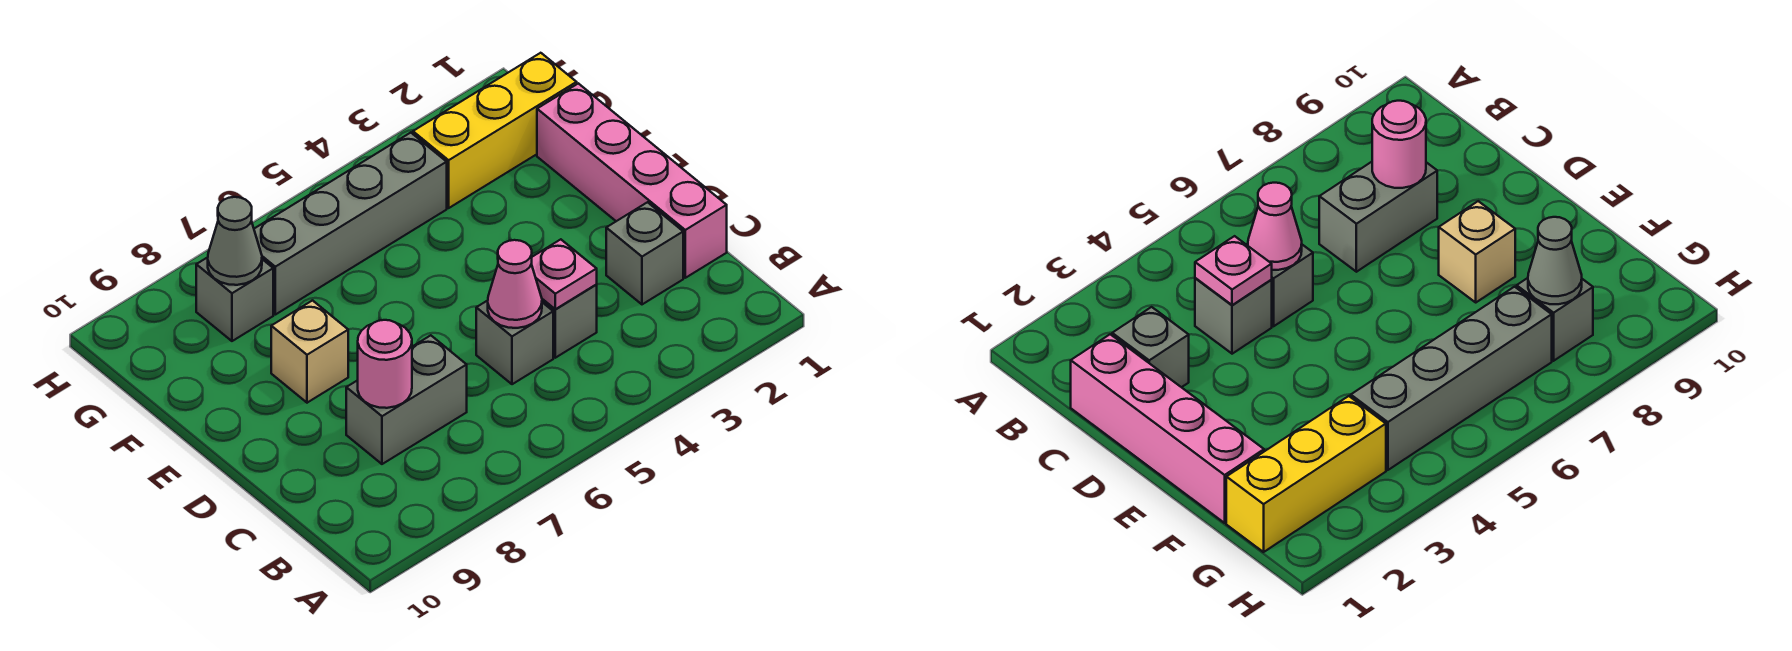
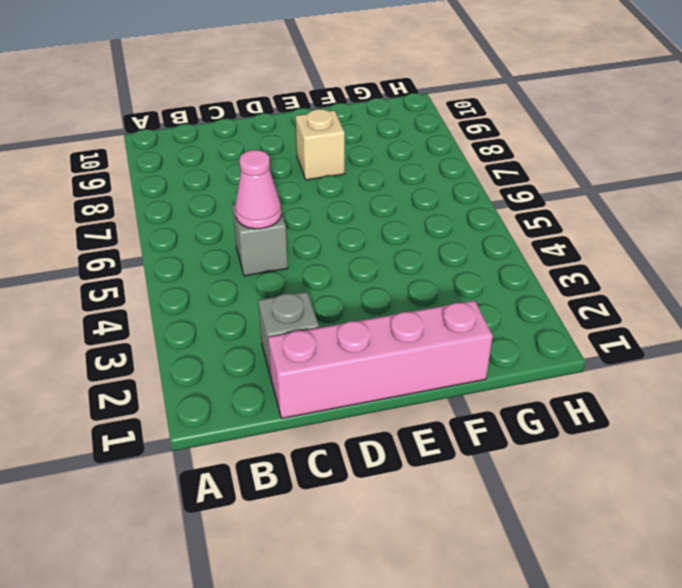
none -> grey brick C4 level 1
none -> grey brick C7:C8 level 1
none -> yellow brick G1:G3 level 1

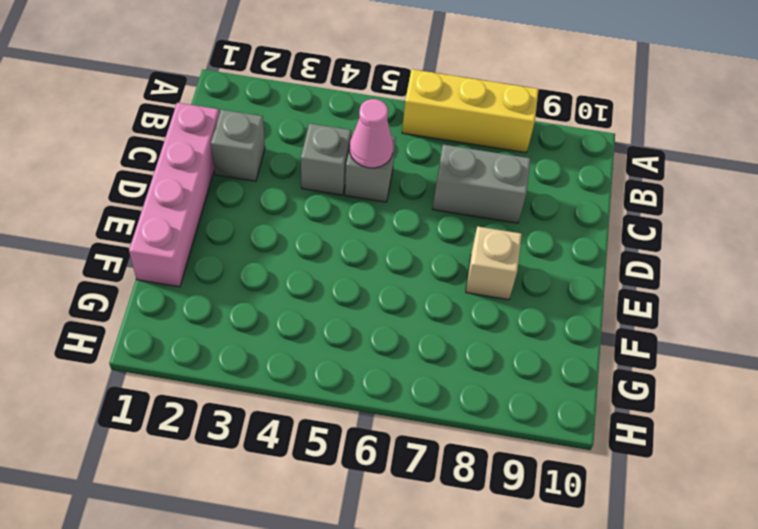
yellow brick A6:A8 level 1 -> yellow brick G1:G3 level 1
none -> grey brick G4:G7 level 1
none -> grey brick G8 level 1
none -> pink plate C4 level 2

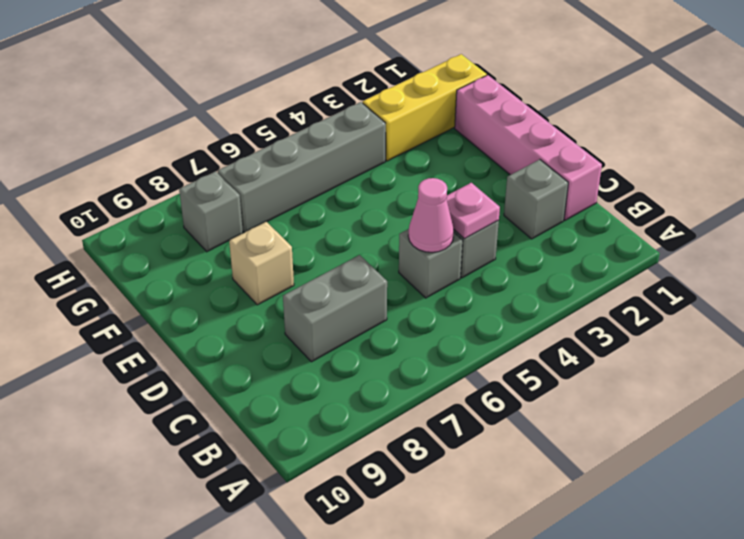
none -> pink round brick C8 level 2
none -> grey cone G8 level 2

